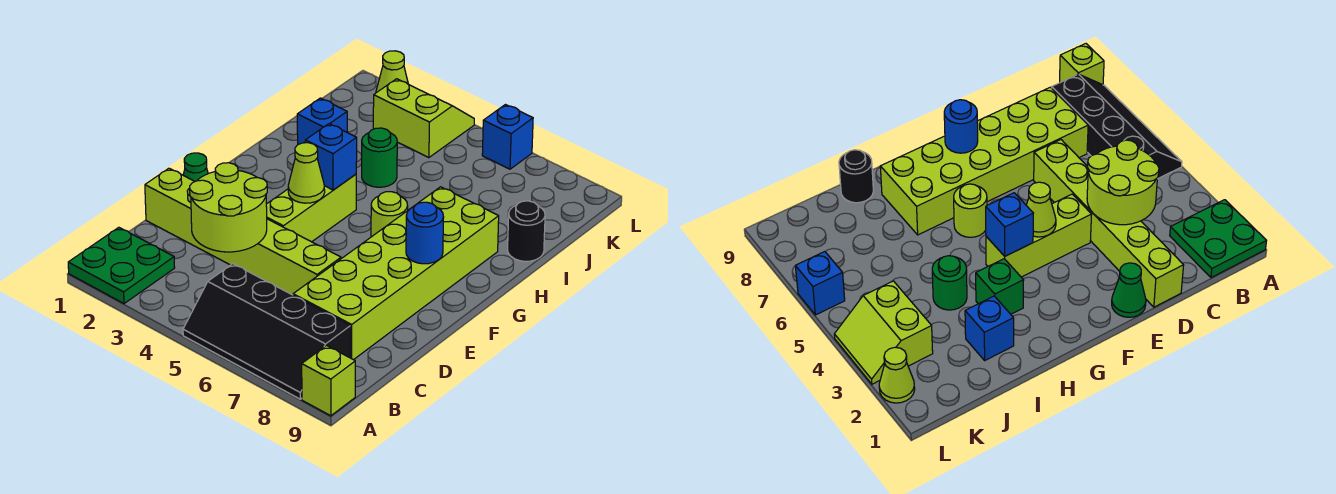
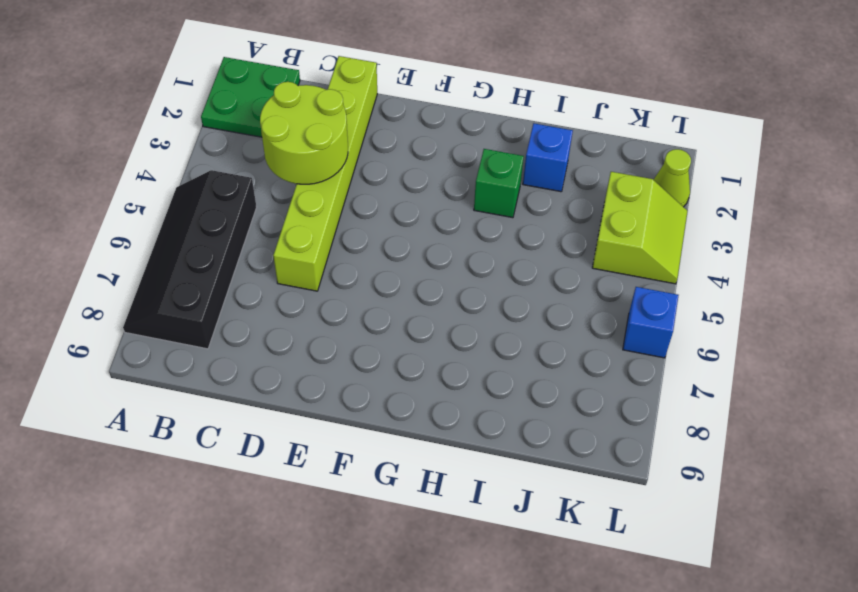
none -> lime brick A9 level 1
none -> lime brick C7:H8 level 1
none -> green cone E1 level 1

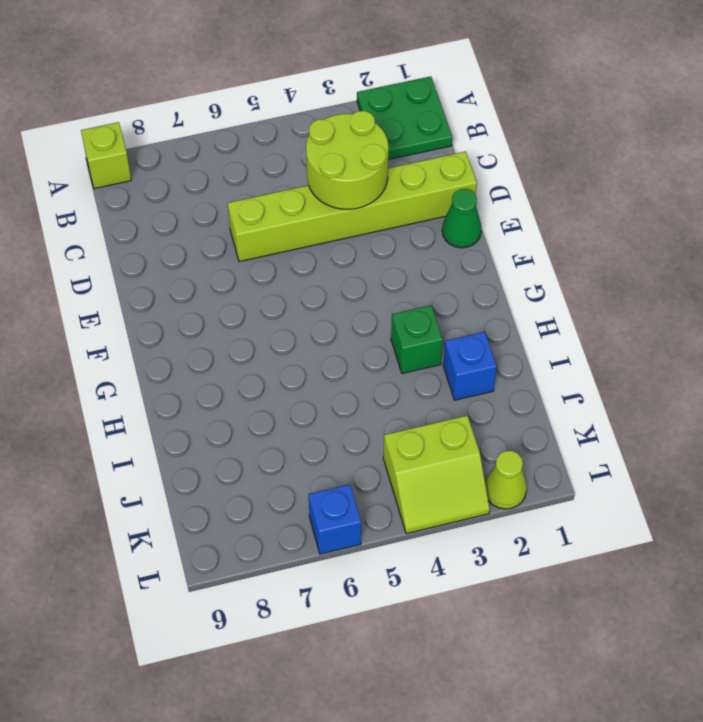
none -> black slope A5:B8 level 1 top B
none -> lime brick C7:H8 level 1
none -> lime brick E4:G4 level 1

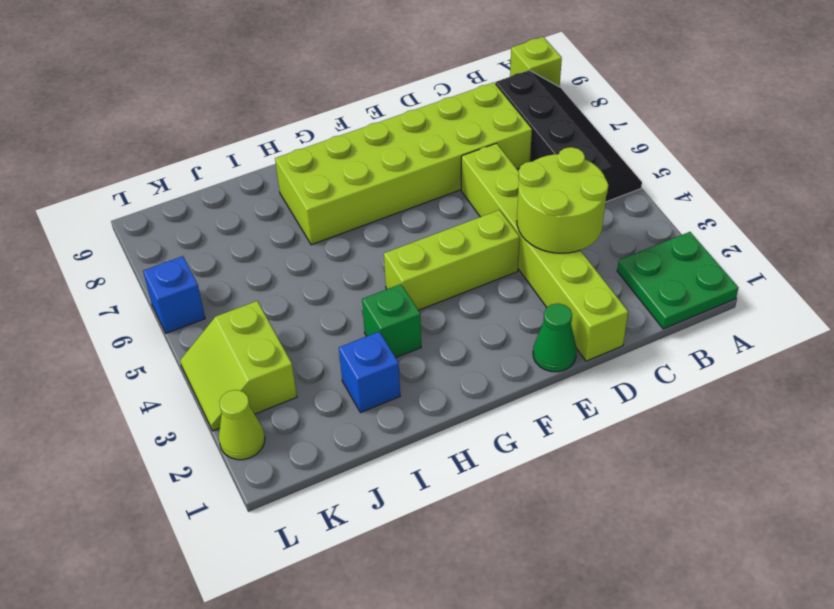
none -> lime round brick G6 level 1
none -> green round brick I4 level 1
none -> black round brick I9 level 1

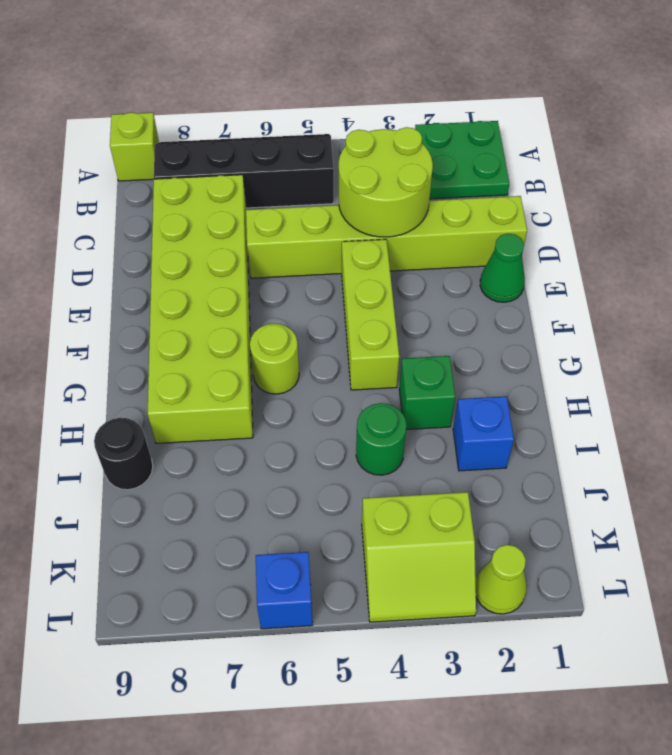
none -> lime cone F4 level 2
none -> blue round brick F8 level 2
none -> blue brick G4 level 2

